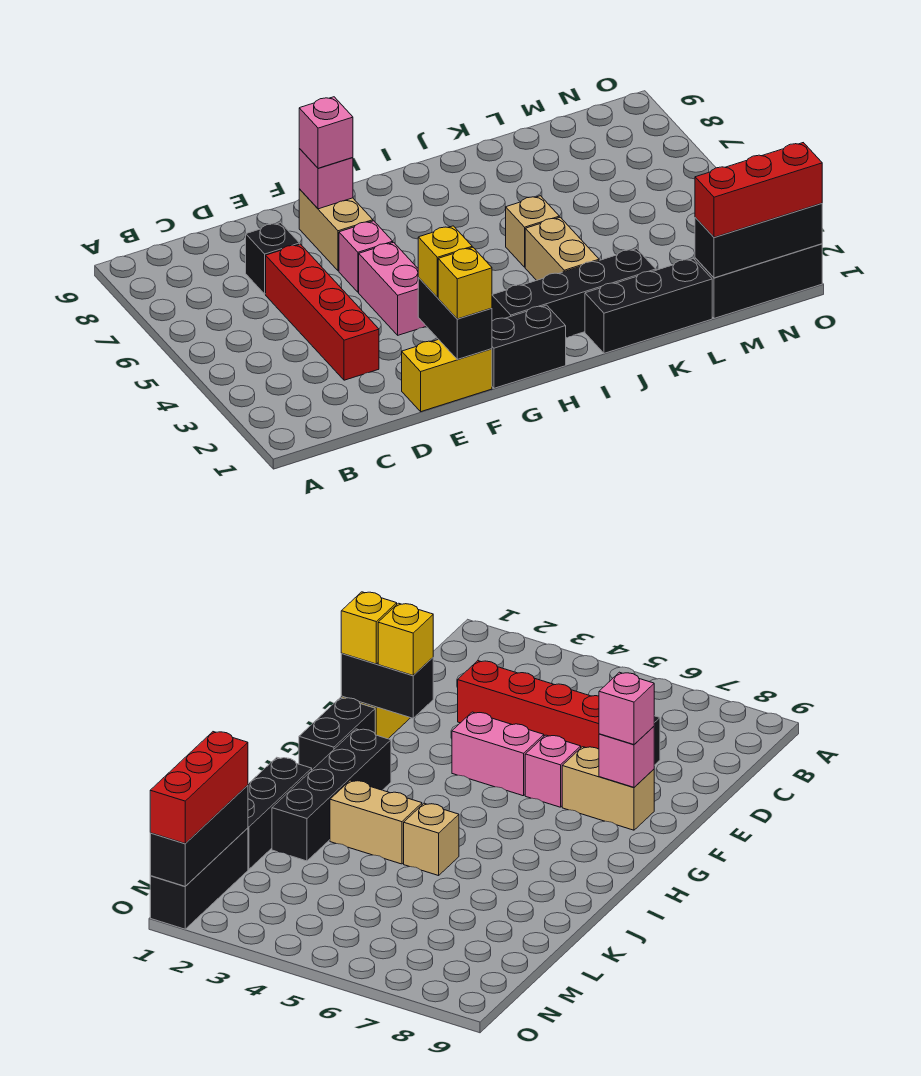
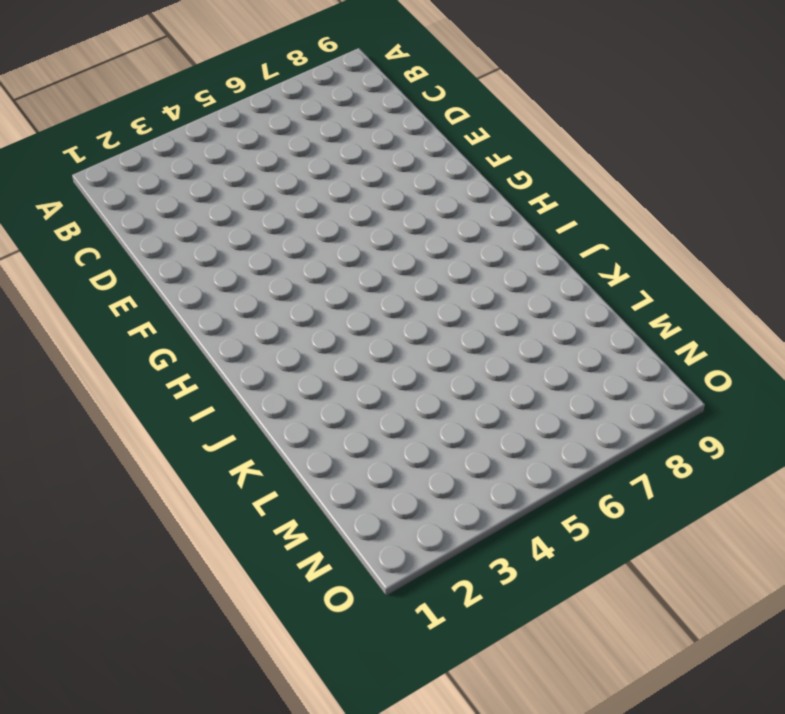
none -> red brick D3:D6 level 1
none -> black brick D7 level 1
none -> yellow brick E1:F1 level 1

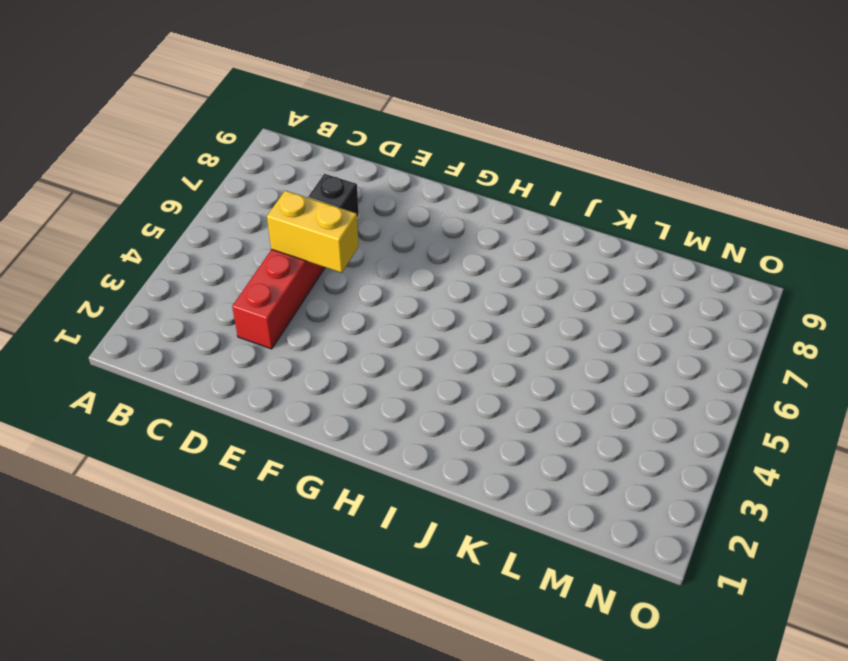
yellow brick D5:E5 level 2 -> yellow brick E1:F1 level 1
none -> pink brick F4:F5 level 1
none -> pink brick F6 level 1
none -> tan brick F7:F8 level 1

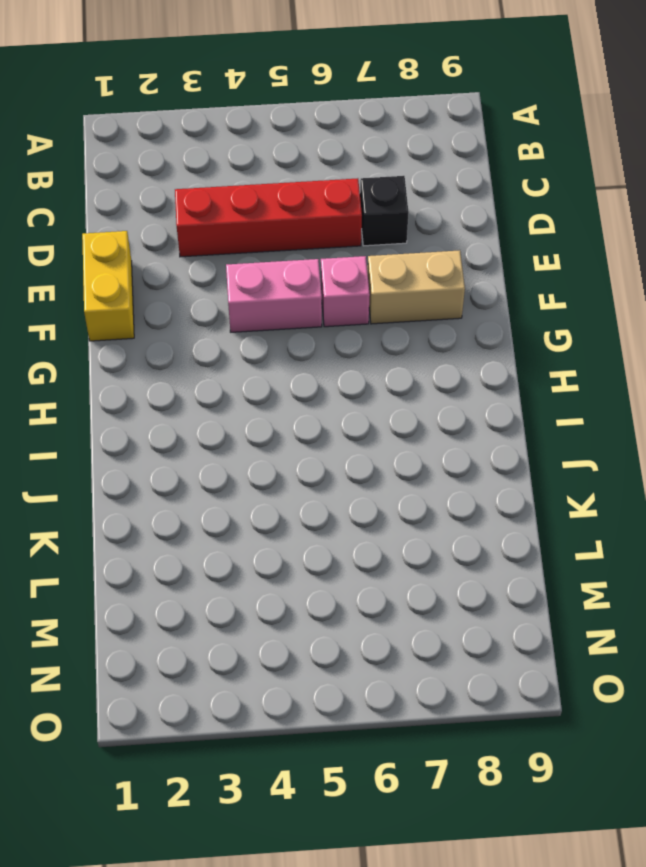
none -> black brick G1:H1 level 1
none -> black brick H2:K2 level 1
none -> black brick J1:L1 level 1

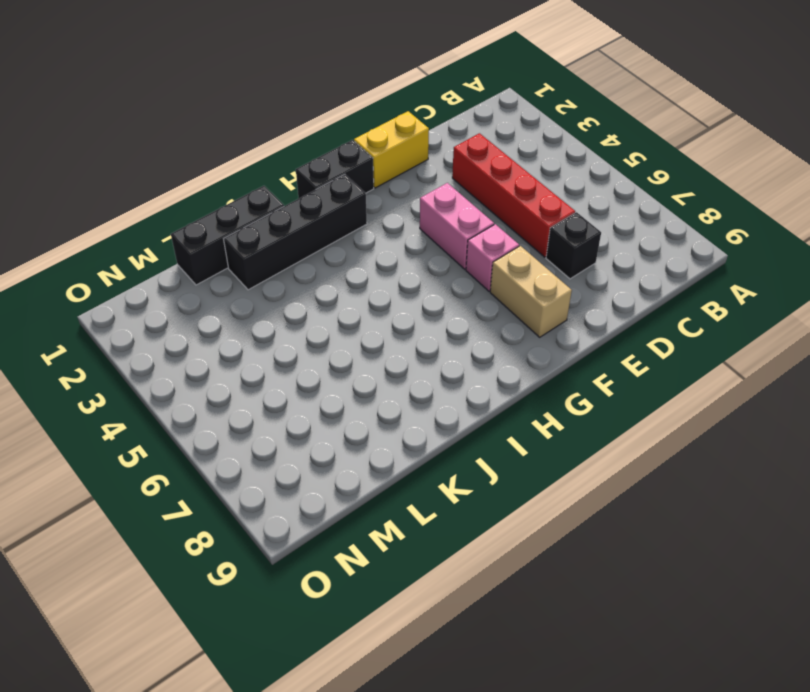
none -> tan brick J3:J4 level 1
none -> tan brick J5 level 1
none -> black brick M1:O1 level 1

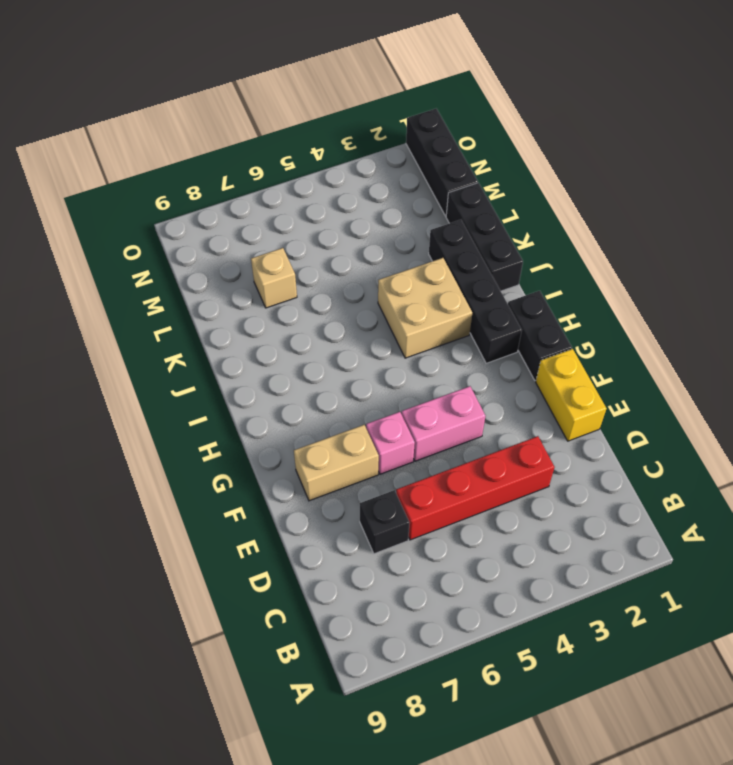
tan brick I3:J4 level 1 -> tan brick J3:J4 level 1
tan brick L7 level 1 -> tan brick J5 level 1
none -> black brick F1:F2 level 2
none -> pink brick F8 level 2
none -> black brick M1:O1 level 2

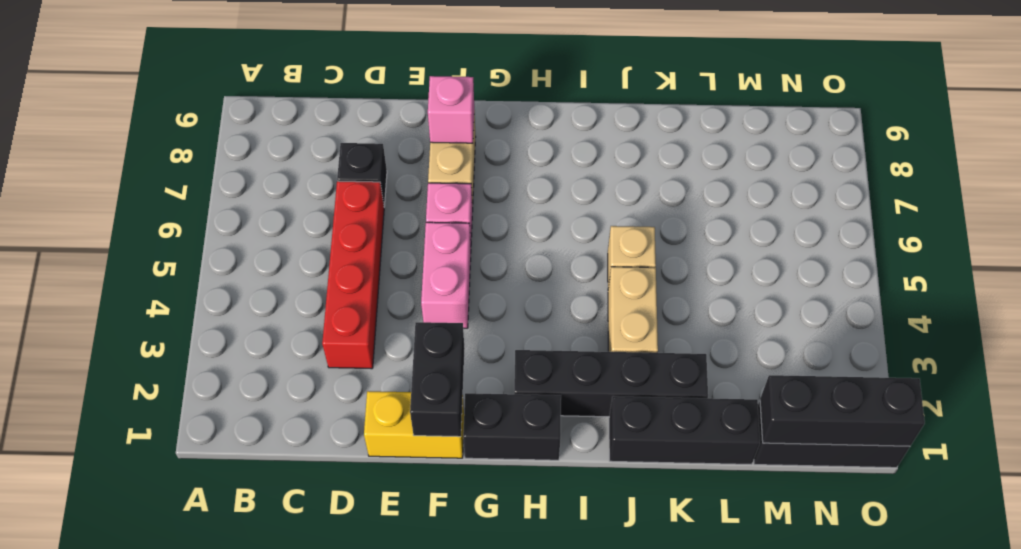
none -> yellow brick F1 level 3
none -> yellow brick F2 level 3
none -> pink brick F8 level 3

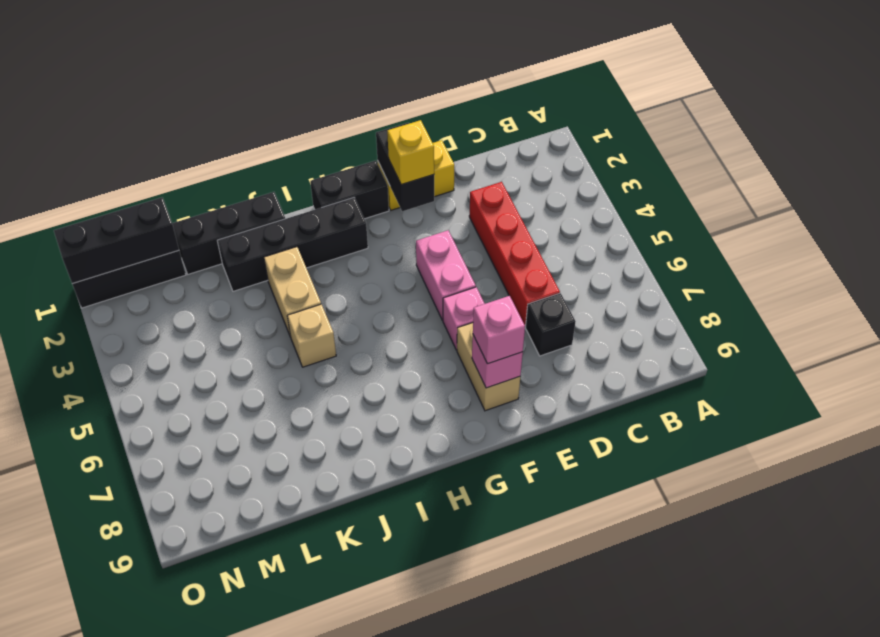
none -> yellow brick F1 level 3
none -> red brick M1:O1 level 3

